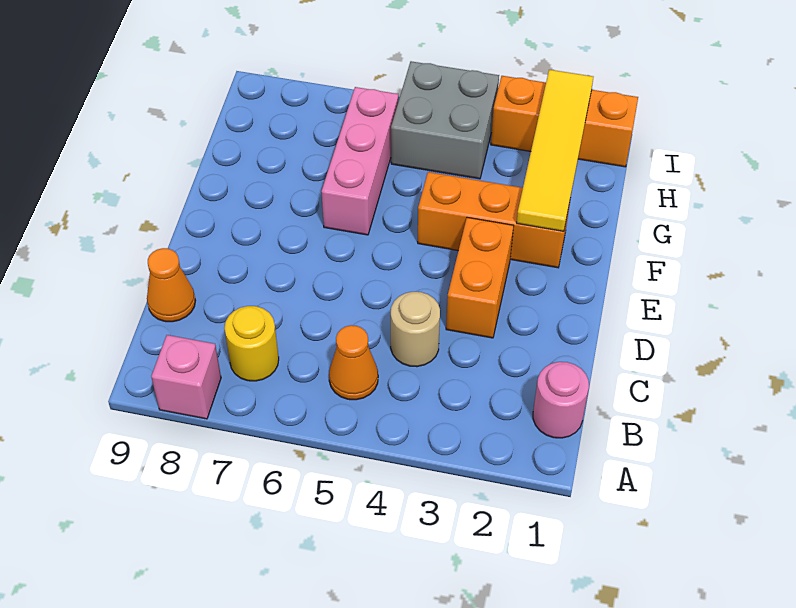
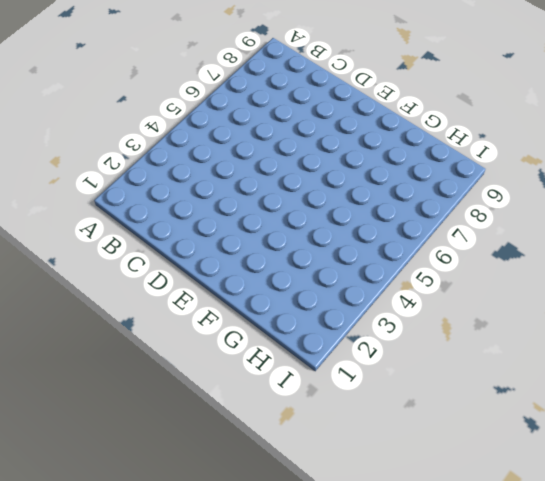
none -> pink brick A8 level 1
none -> pink round brick B1 level 1
none -> orange cone B5 level 1

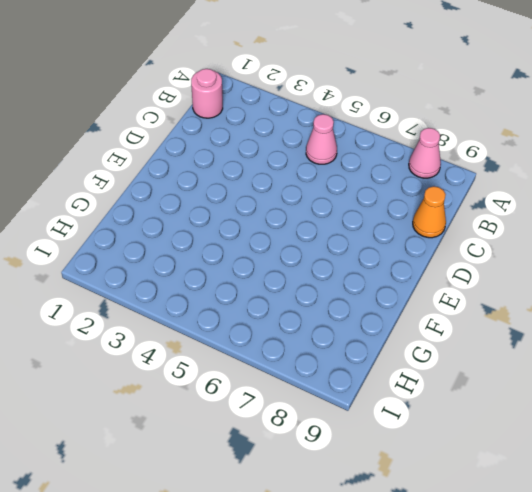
pink cone A8 level 1 -> pink brick A8 level 1
pink cone B5 level 1 -> orange cone B5 level 1
none -> yellow round brick B7 level 1
none -> tan round brick C4 level 1
none -> orange brick D3:E3 level 1

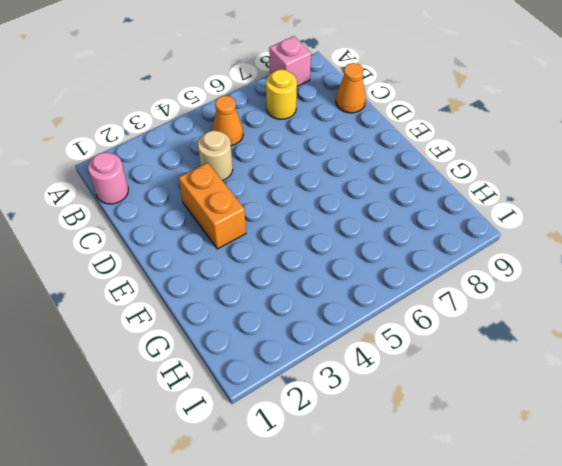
none -> orange brick F2:F4 level 1
none -> pink brick F6:H6 level 1
none -> grey brick H4:I5 level 1

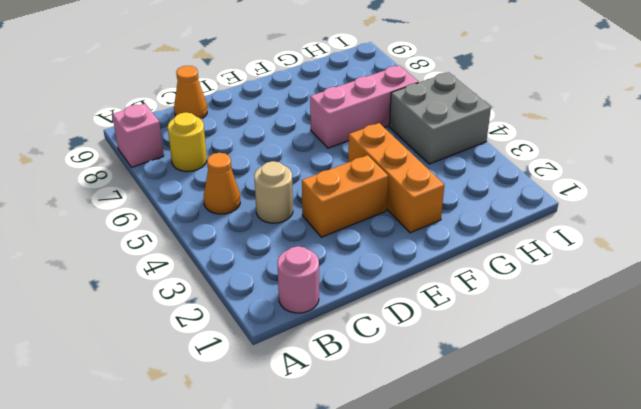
none -> orange brick I1:I3 level 1
none -> yellow tile F2:I2 level 2

